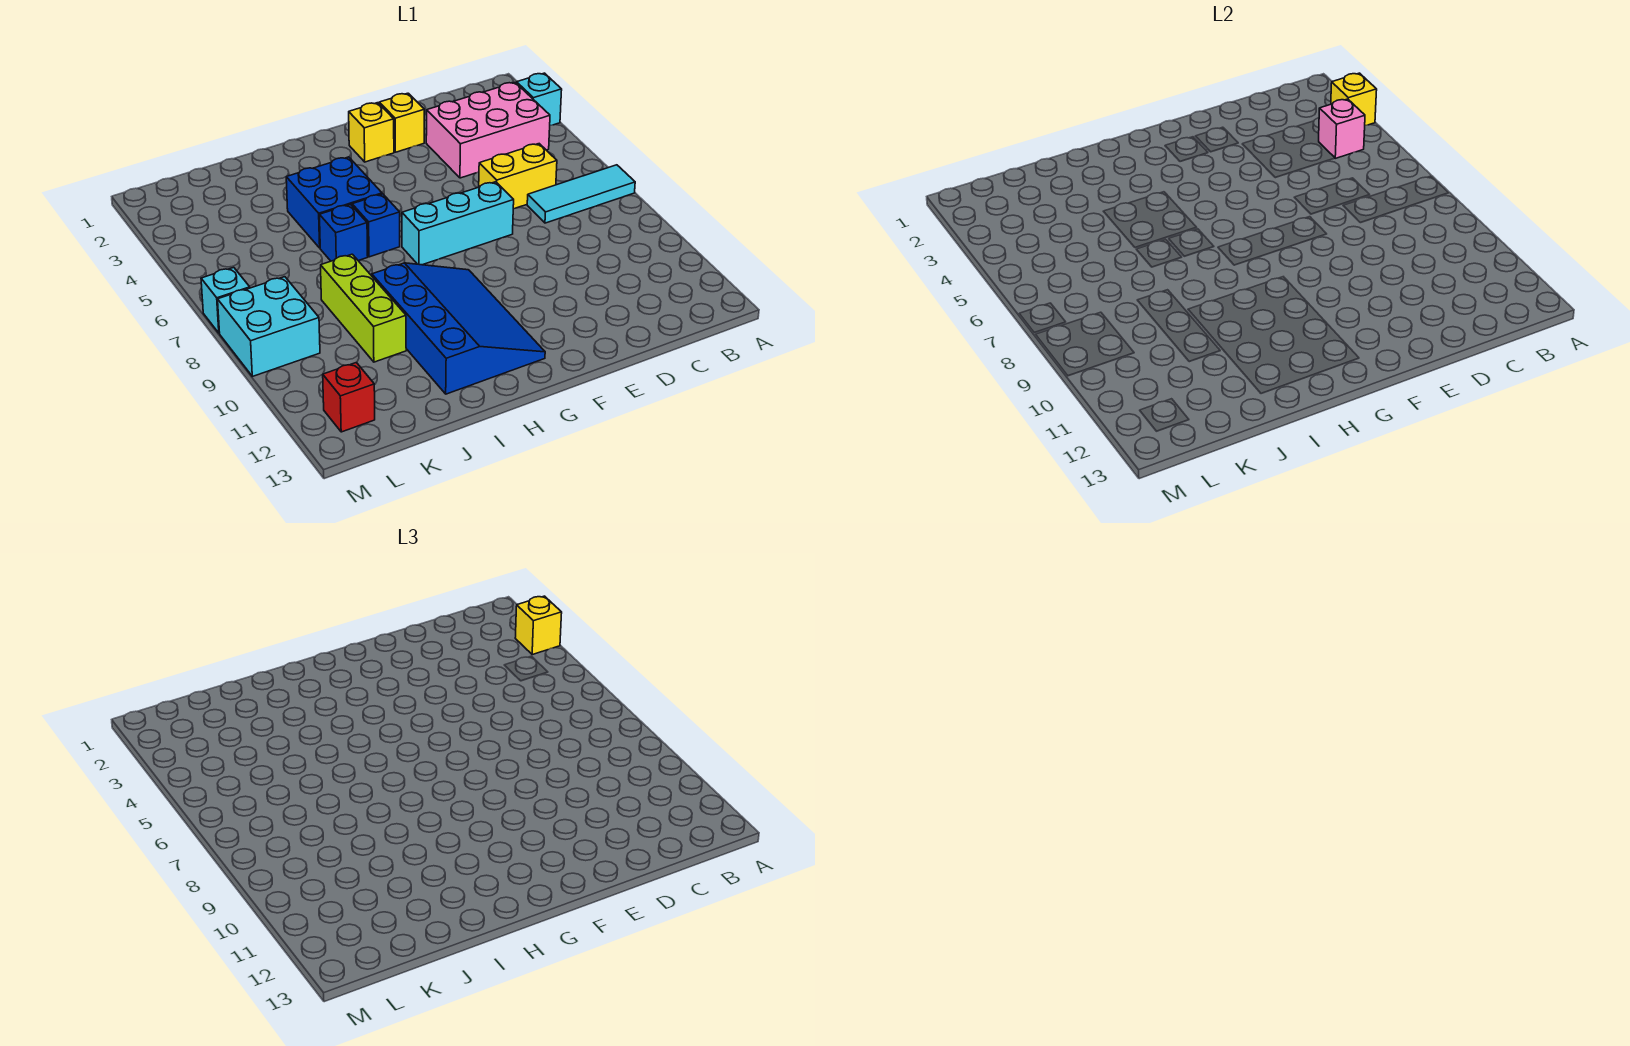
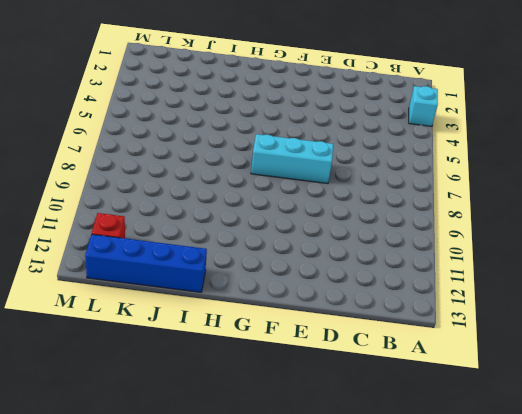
blue brick I13:L13 level 1 -> none
none -> cyan tile A7:C7 level 1
none -> pink brick B3:D4 level 1
none -> yellow brick C6:D6 level 1

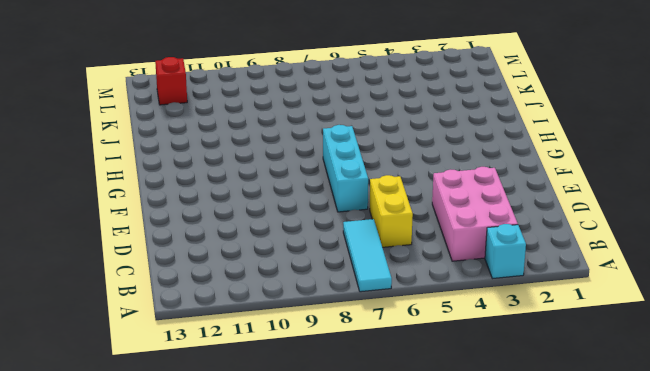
none -> yellow brick E2 level 1
none -> yellow brick F2 level 1
none -> blue slope G9:I12 level 1 top I

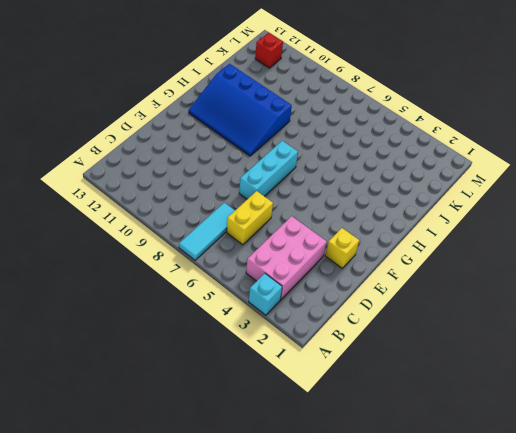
none -> yellow brick F2 level 1
none -> blue brick H4:I5 level 1
none -> blue brick H6 level 1

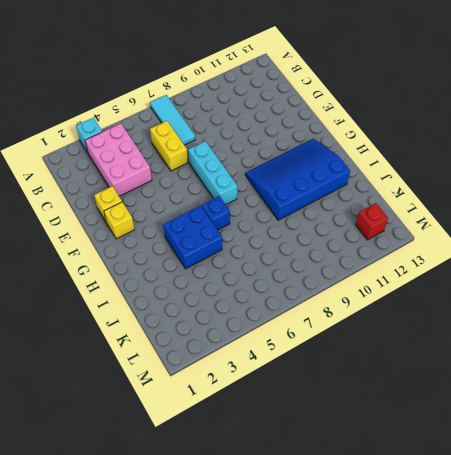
none -> blue brick I6 level 1
none -> lime brick J8:J10 level 1
none -> cyan brick L8:M9 level 1

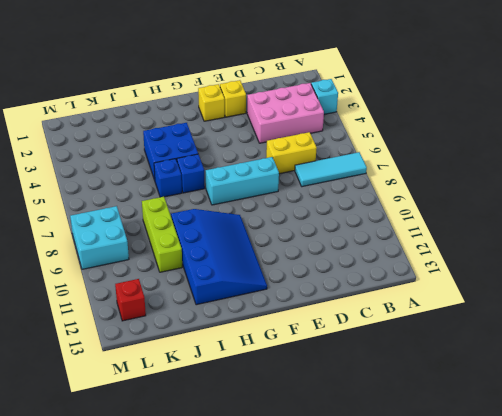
none -> cyan brick M7 level 1
none -> yellow brick A3 level 2
none -> pink brick B4 level 2

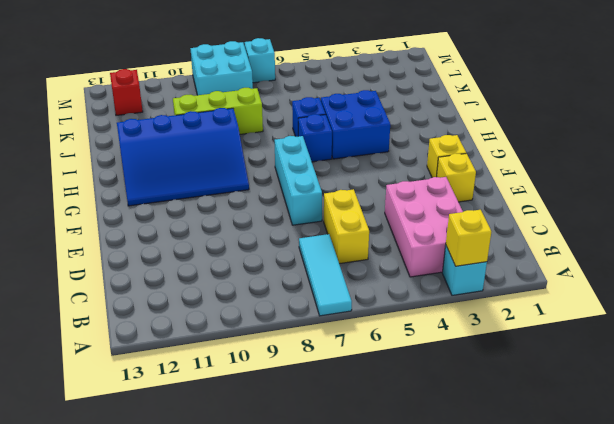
none -> pink brick B4 level 2
none -> yellow brick A3 level 3

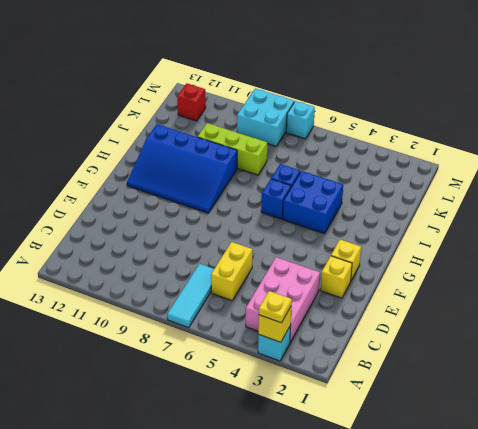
yellow plate A3 level 3 -> yellow brick A3 level 3
none -> cyan brick E7:G7 level 1
none -> pink brick B4 level 2

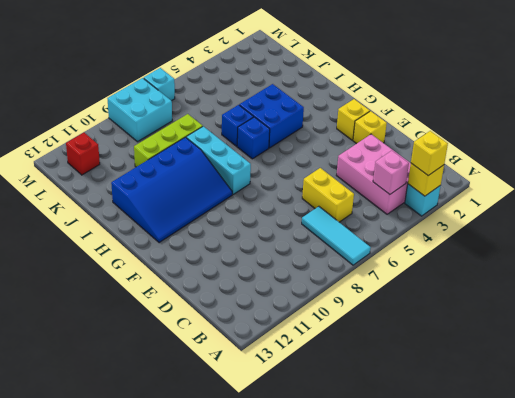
cyan brick G8:I8 level 1 -> cyan brick E7:G7 level 1

